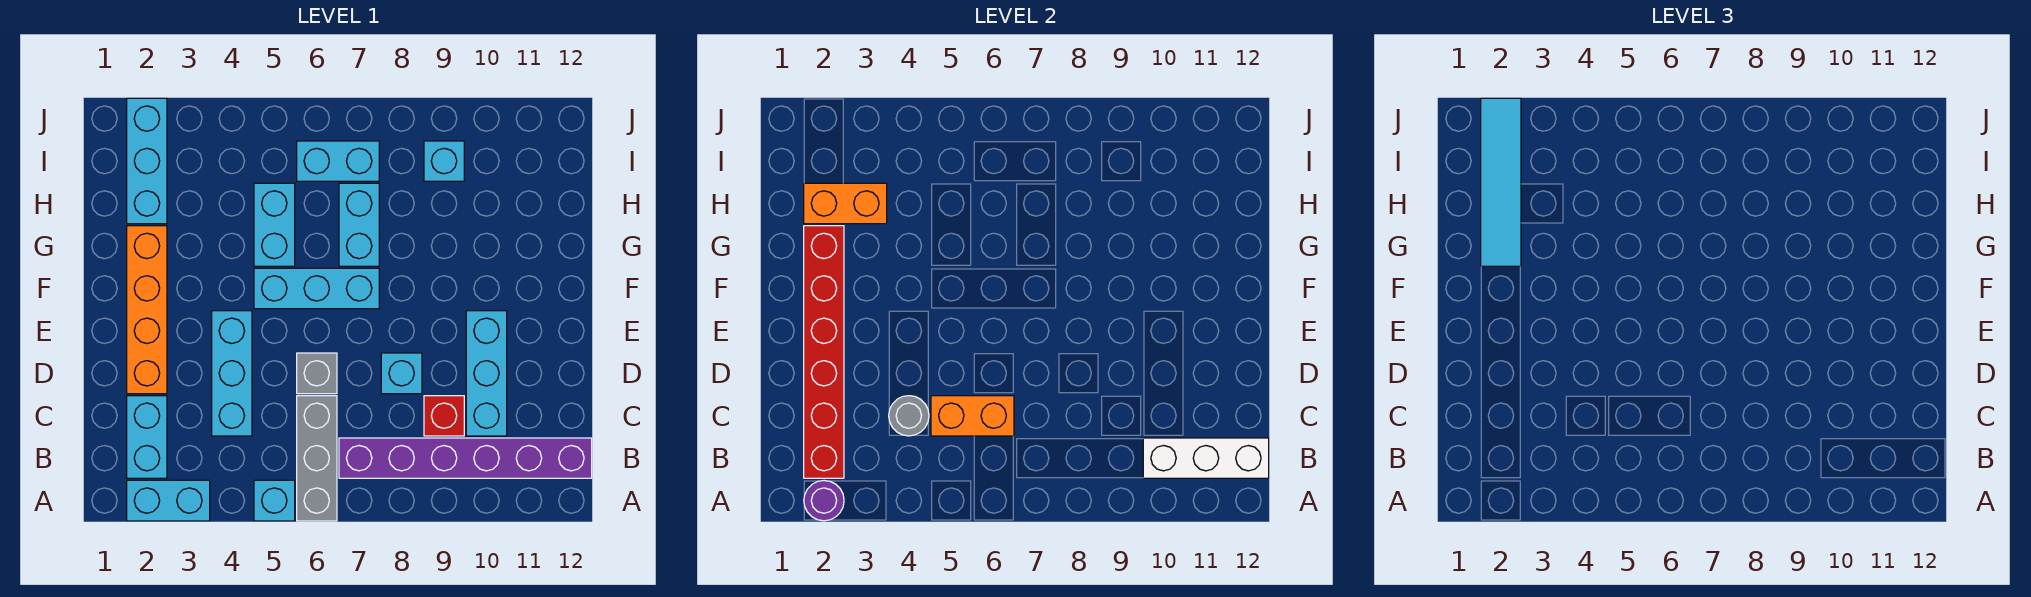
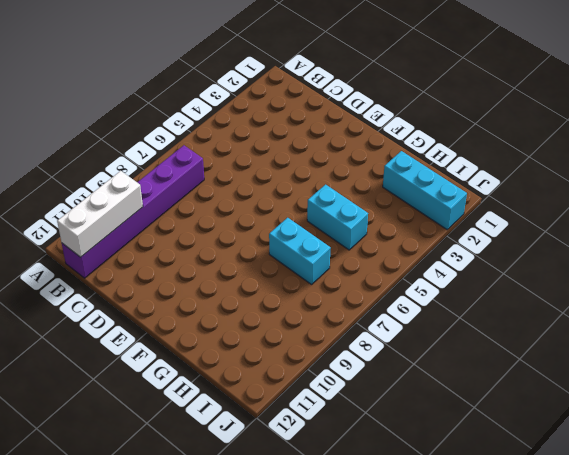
none -> cyan brick A2:A3 level 1
none -> cyan brick A5 level 1
none -> grey brick A6:C6 level 1

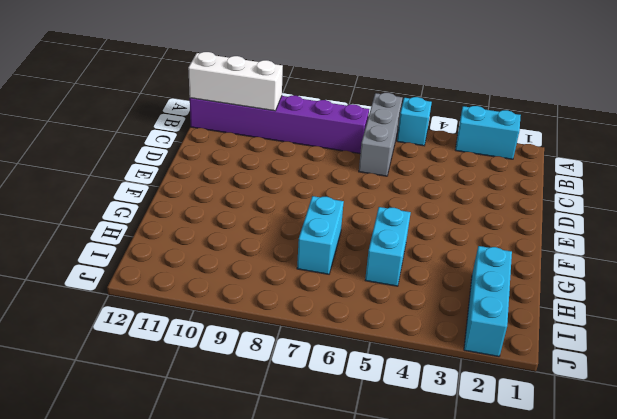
none -> cyan brick B2:C2 level 1
none -> cyan brick C4:E4 level 1
none -> red brick C9 level 1

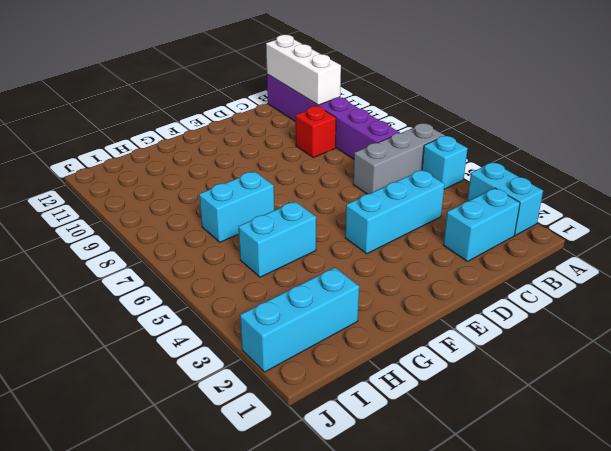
none -> cyan brick C10:E10 level 1
none -> orange brick D2:G2 level 1
none -> grey brick D6 level 1

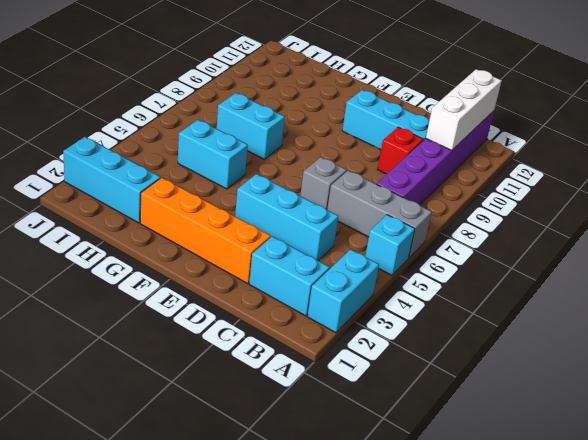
none -> cyan brick D8 level 1
none -> cyan brick F5:F7 level 1
none -> cyan brick I6:I7 level 1

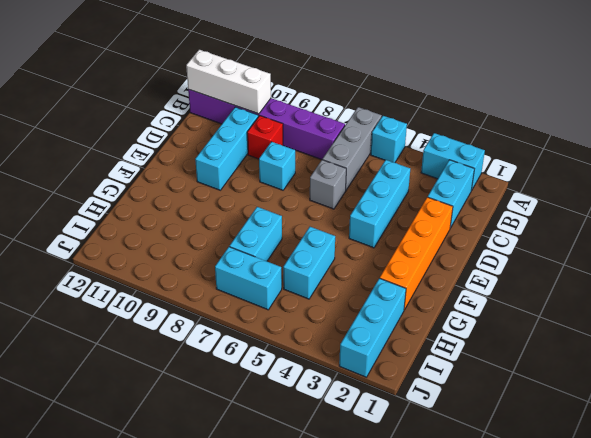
none -> cyan brick F5:F7 level 1
none -> cyan brick I9 level 1
none -> purple round brick A2 level 2

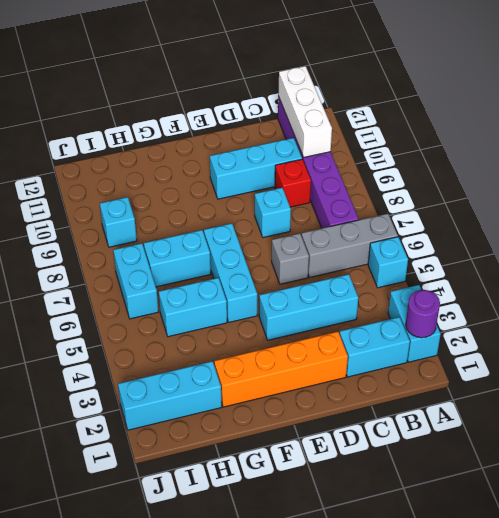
none -> red brick B2:G2 level 2
none -> grey round brick C4 level 2
none -> orange brick C5:C6 level 2

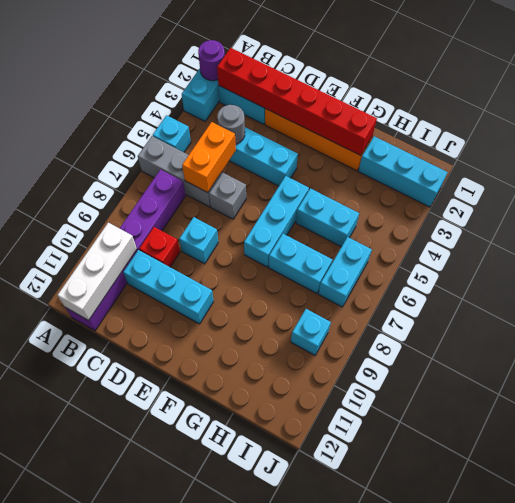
none -> orange brick H2:H3 level 2
none -> cyan tile G2:J2 level 3

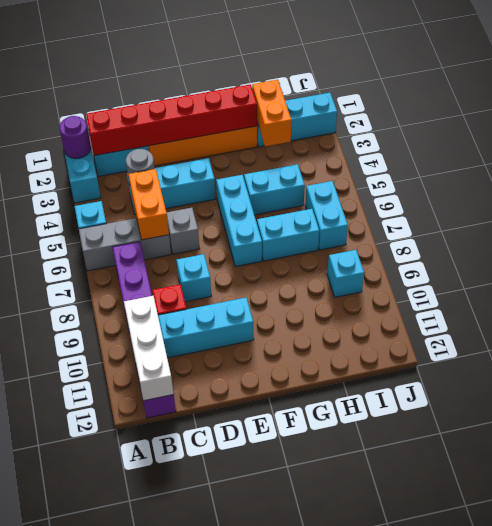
none -> cyan tile G2:J2 level 3

